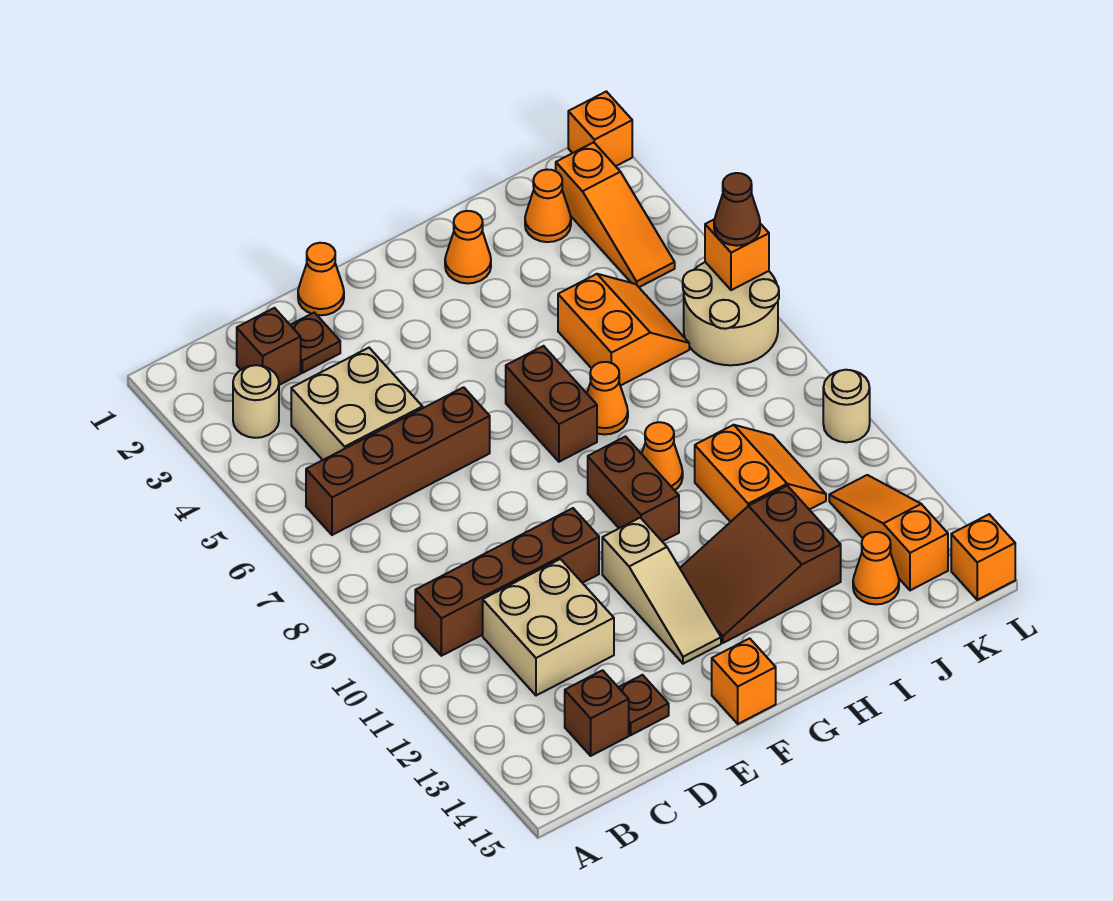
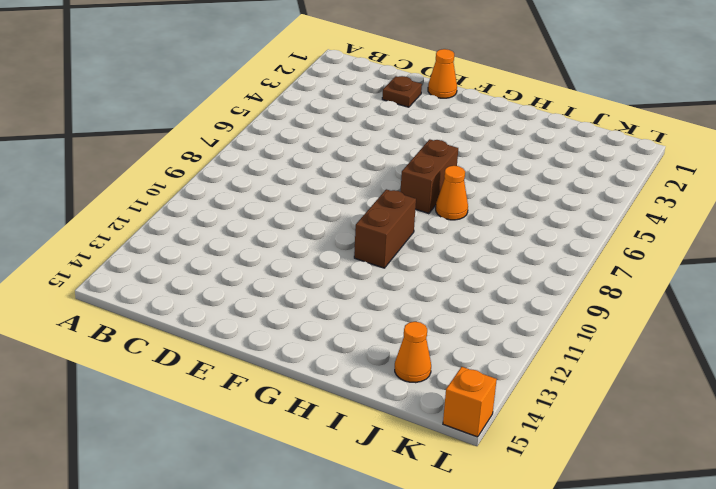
none -> tan round brick B3 level 1
none -> brown brick B6:E6 level 1
none -> brown brick B10:E10 level 1
none -> brown brick C2 level 1

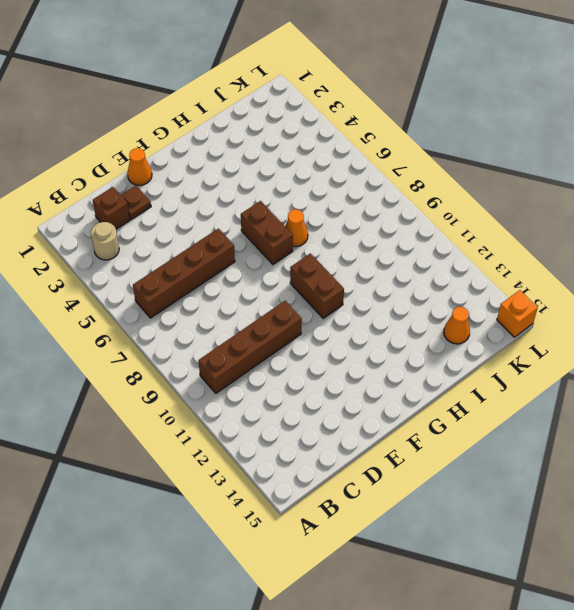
none -> tan brick C4:D5 level 1
none -> tan brick C11:D12 level 1
none -> brown brick C14 level 1
none -> brown plate D14 level 1

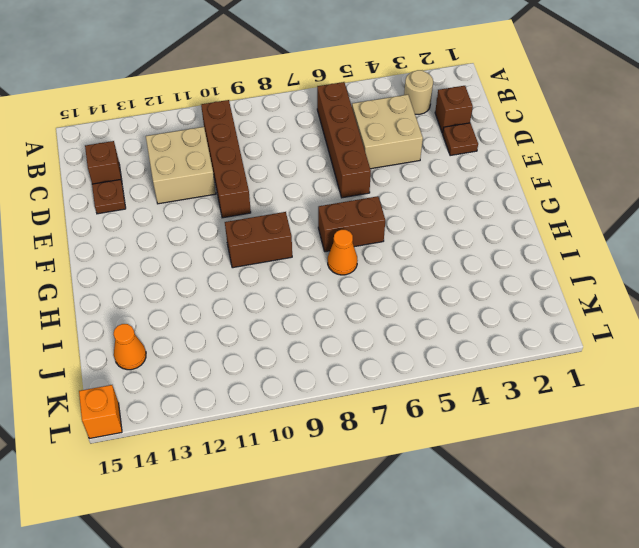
none -> orange cone E1 level 1
none -> tan slope F11:F13 level 1 top 11
none -> orange brick F15 level 1
none -> brown slope G12:I13 level 1 top I

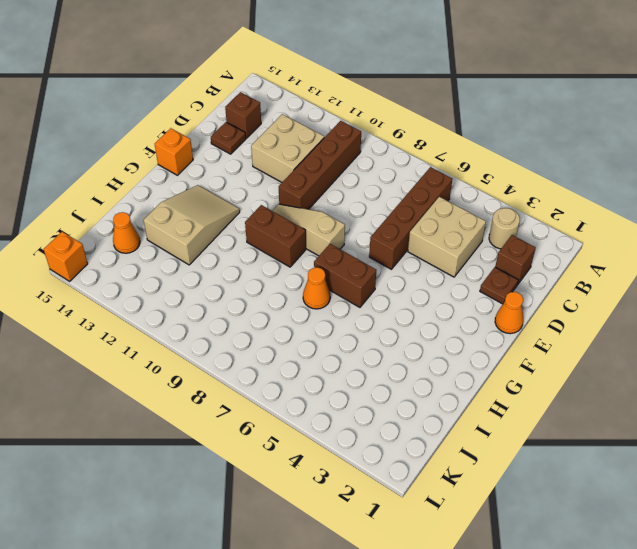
tan slope F8:F10 level 1 top 8 -> tan slope F11:F13 level 1 top 11
tan slope G12:I13 level 1 top I -> brown slope G12:I13 level 1 top I
none -> orange cone H2 level 1
none -> orange cone H9 level 1
none -> orange slope I5:J6 level 1 top I
none -> orange slope I10:J11 level 1 top I

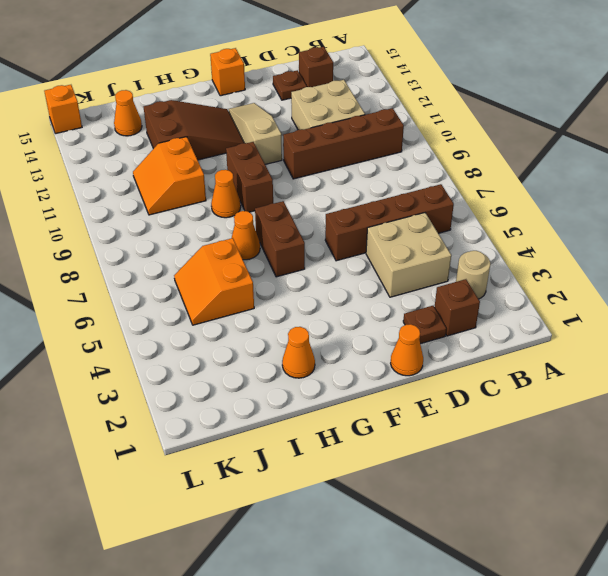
none -> orange cone J2 level 1
none -> orange slope K2:K4 level 1 top 2
none -> tan round brick K6:L7 level 1
none -> orange slope K12:K14 level 1 top 14

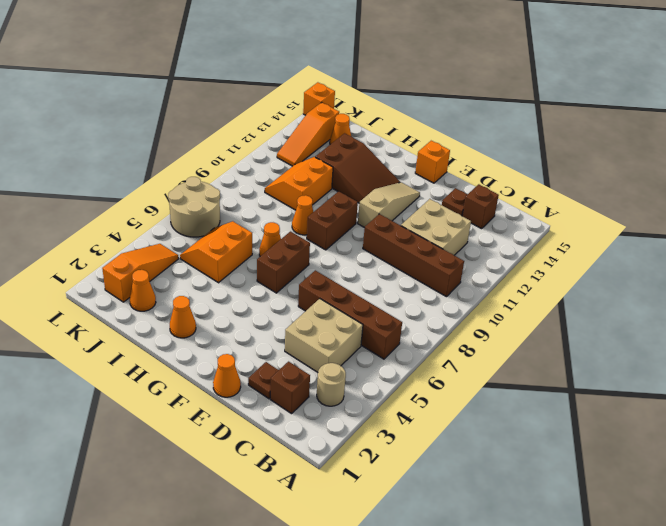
none -> orange brick L1 level 1
none -> tan round brick L10 level 1
none -> orange brick L6 level 2
none -> brown cone L6 level 3

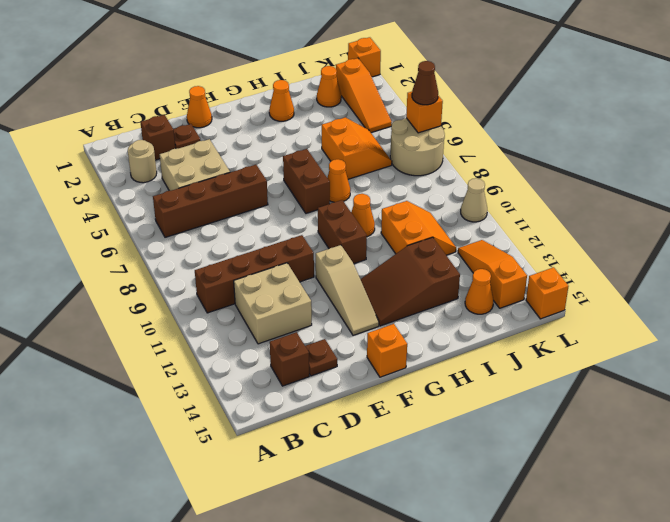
tan cone L10 level 1 -> tan round brick L10 level 1

